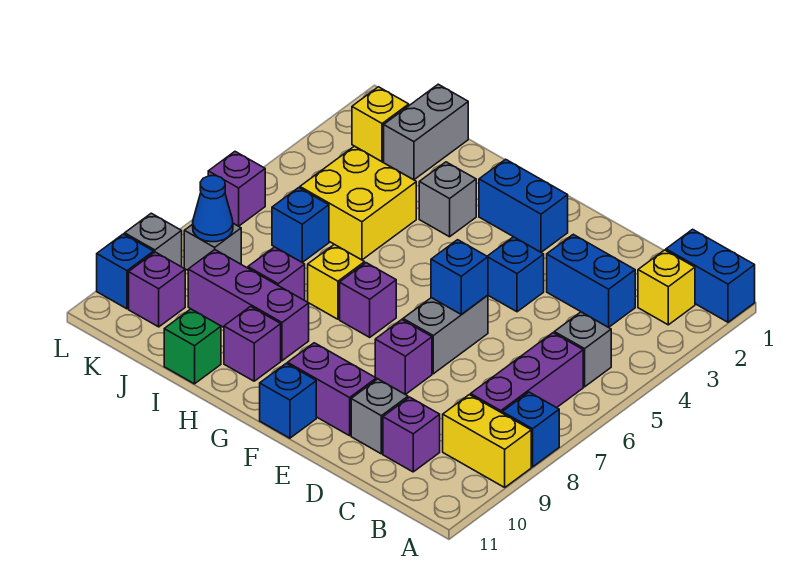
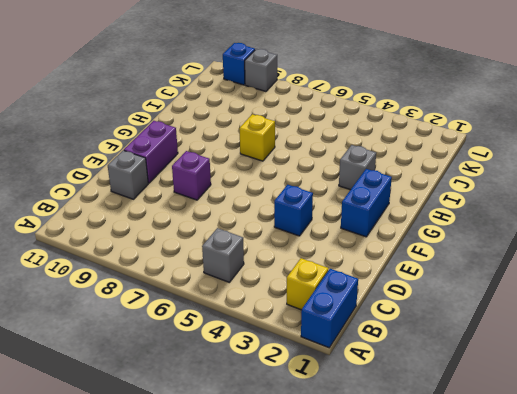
none -> blue brick A8 level 1
none -> yellow brick A9:B9 level 1
none -> purple brick B6:B8 level 1
none -> blue brick C3:D3 level 1

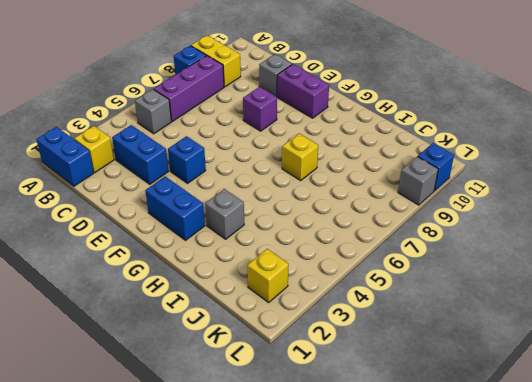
none -> purple brick C10 level 1
none -> grey brick E6:E7 level 1
none -> blue brick F11 level 1
none -> purple brick G7 level 1

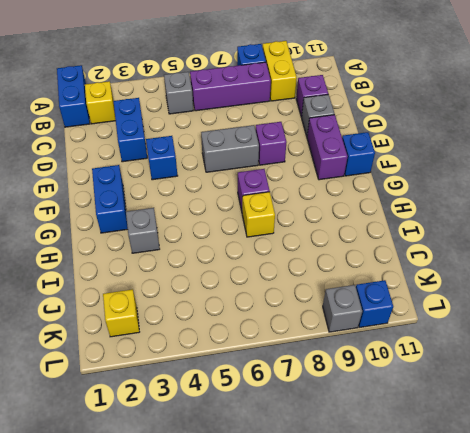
none -> purple brick H9:J9 level 1
none -> purple brick H10 level 1
none -> yellow brick I4:J5 level 1
none -> purple brick I8 level 1

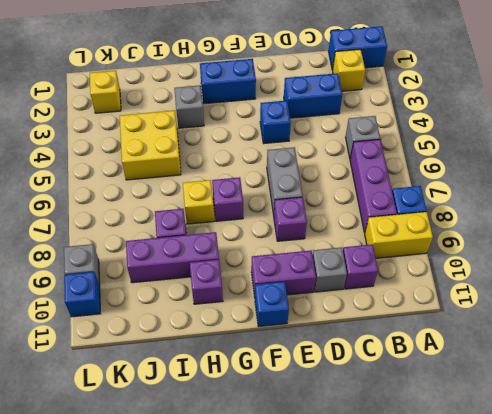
none -> green brick I11 level 1
none -> grey brick J1:J2 level 1
none -> blue brick J6 level 1
none -> grey brick K8 level 1

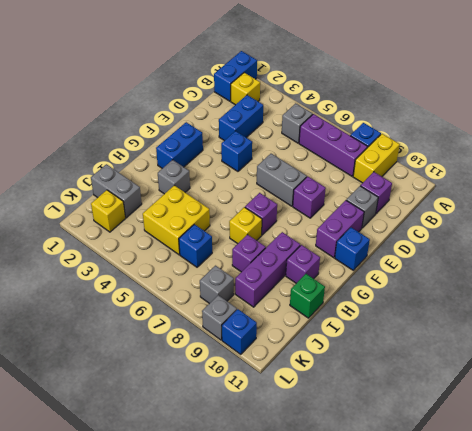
none -> purple brick K10 level 1
none -> purple brick L6 level 1
none -> blue brick E6 level 2
none -> blue cone K8 level 2

